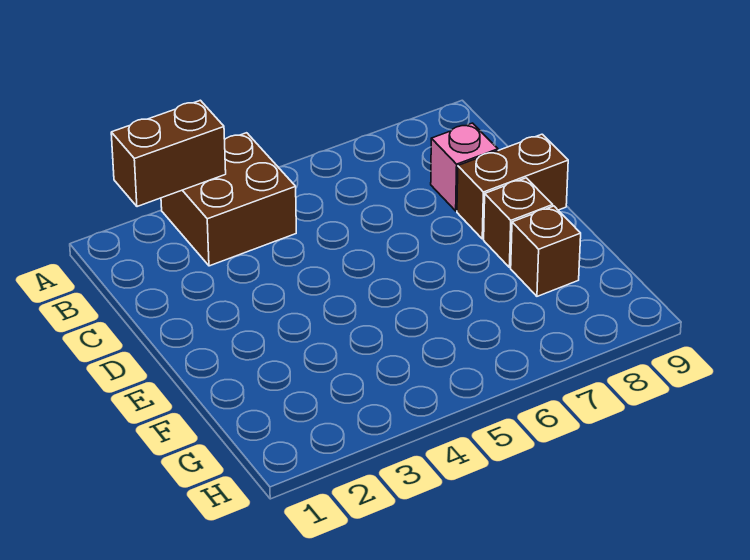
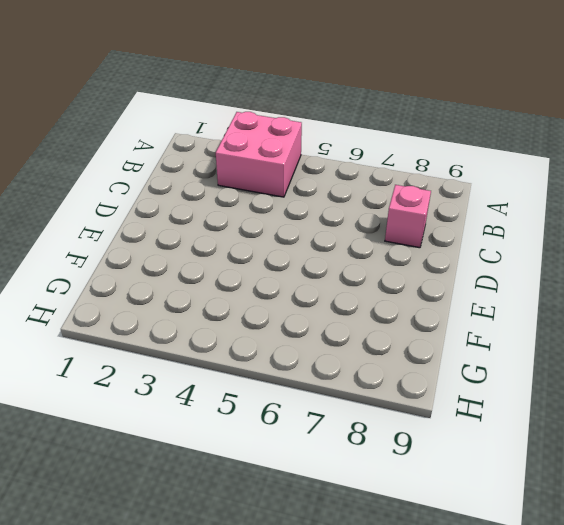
pink brick A3:B4 level 1 -> brown brick A3:B4 level 1
none -> brown brick D8:D9 level 1
none -> brown brick E8 level 1

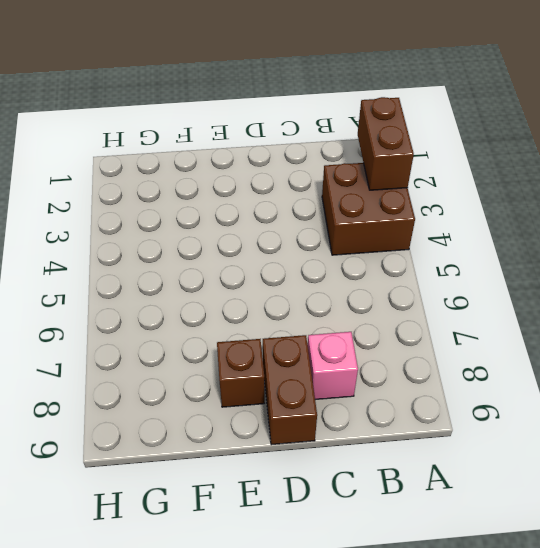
none -> brown brick F8 level 1

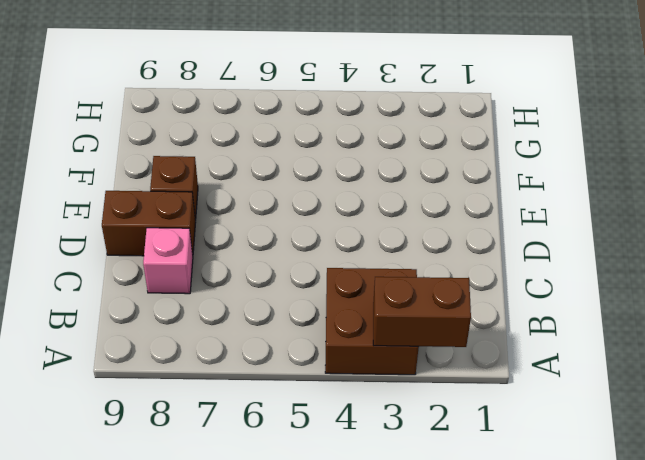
none -> brown brick F8 level 1

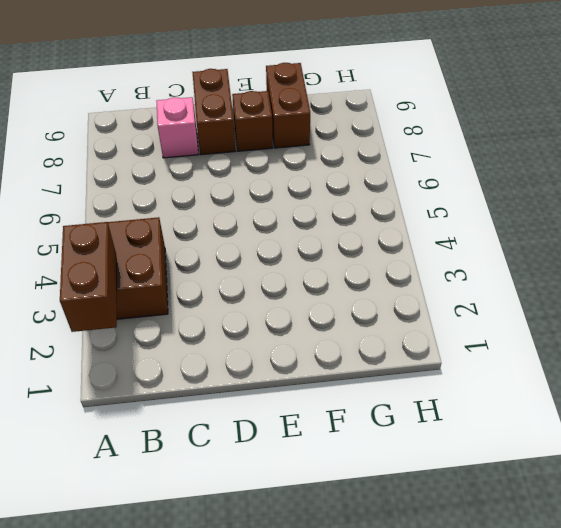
brown brick F8:F9 level 1 -> brown brick F8 level 1

